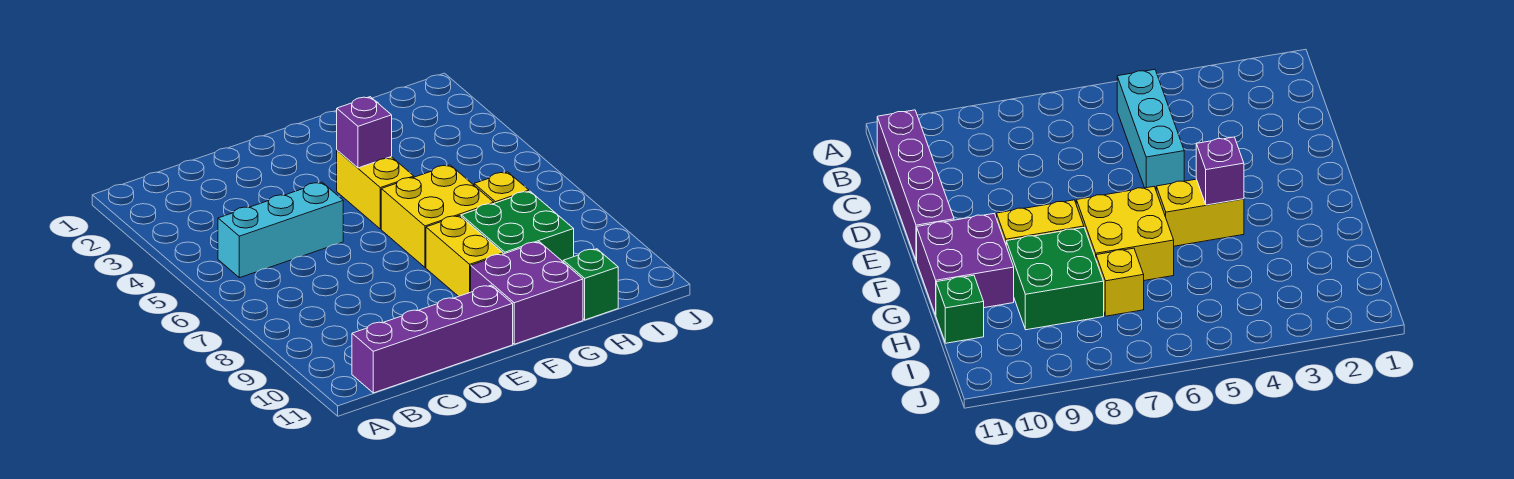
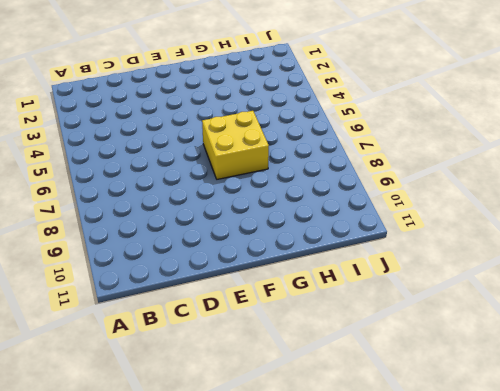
none -> cyan brick B5:D5 level 1
none -> purple brick B11:E11 level 1

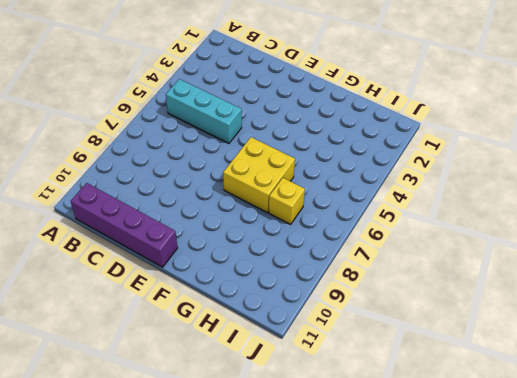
none -> yellow brick F4:F5 level 1
none -> yellow brick F8:F9 level 1

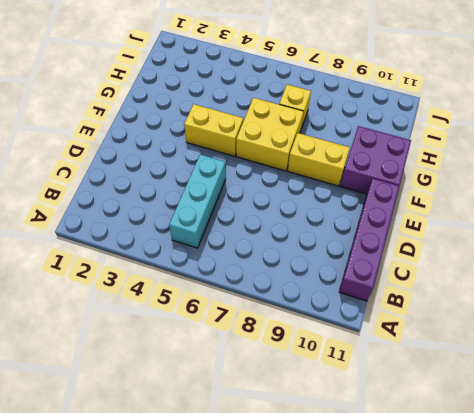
none -> green brick G8:H9 level 1
none -> green brick H11 level 1

